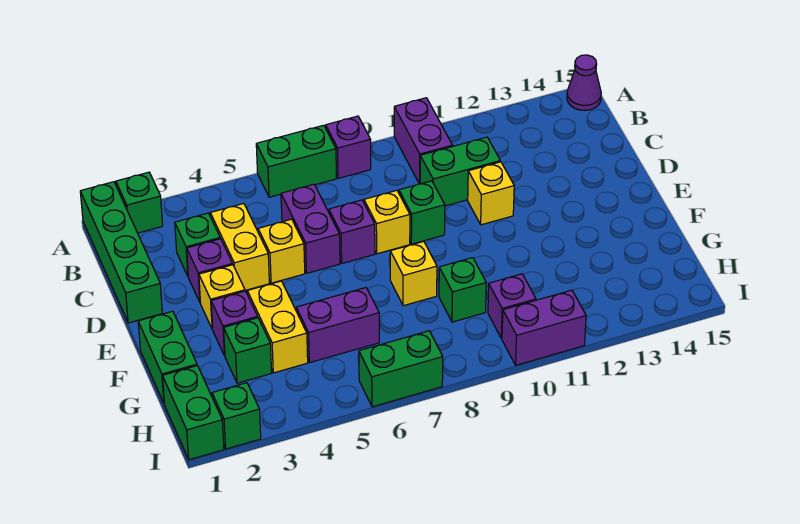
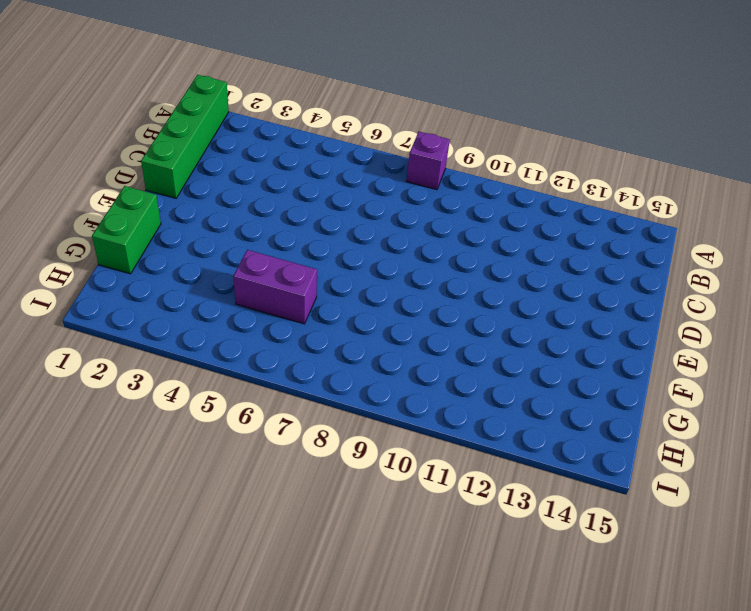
none -> green brick A2 level 1
none -> green brick A6:A7 level 1
none -> purple brick A10:B10 level 1

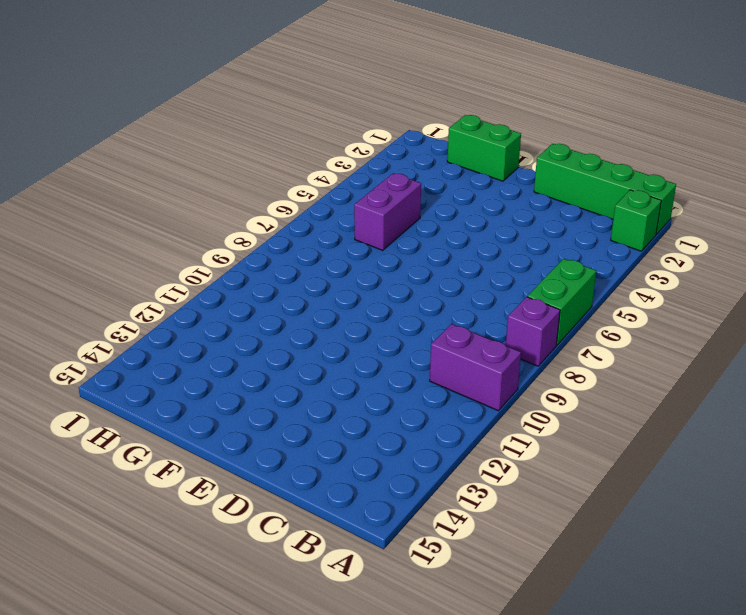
none -> purple cone A15 level 1
none -> green brick C3 level 1
none -> yellow brick C4:D4 level 1

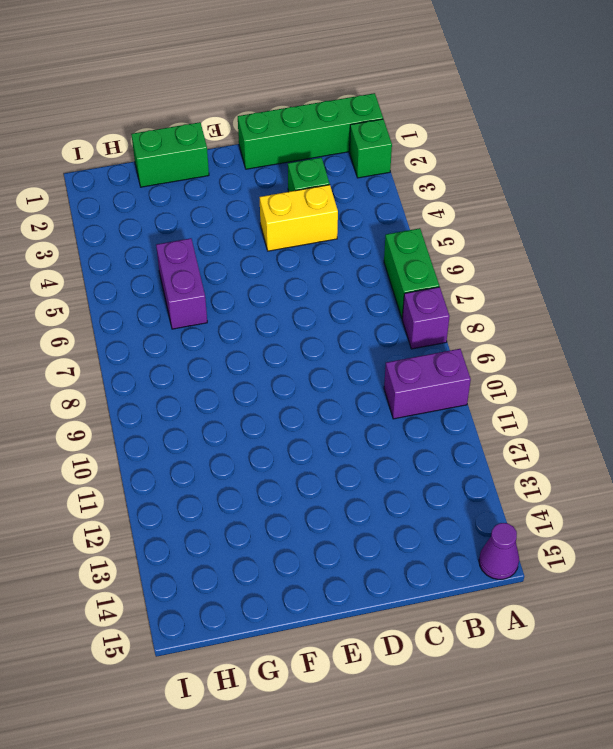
none -> purple brick C6:D6 level 1
none -> green brick C10:C11 level 1
none -> purple brick D3 level 1

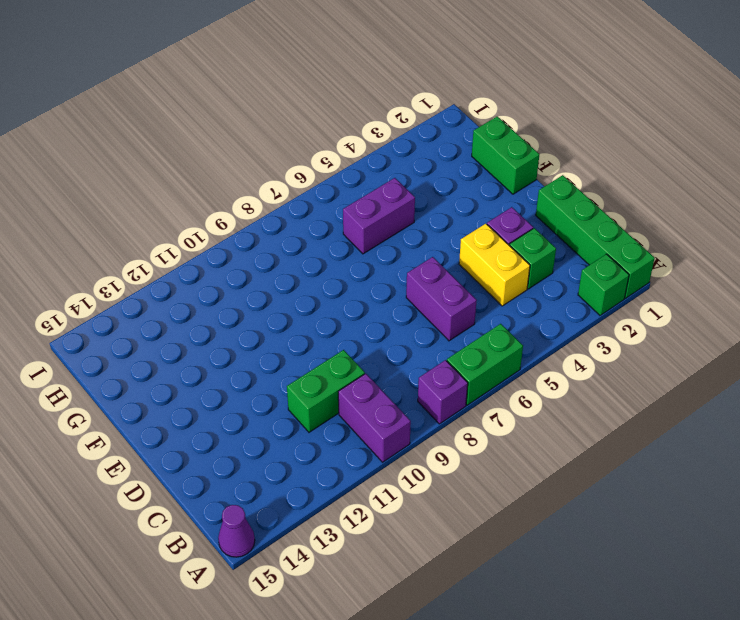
none -> yellow brick D5 level 1
none -> purple brick D7 level 1
none -> yellow brick D8 level 1

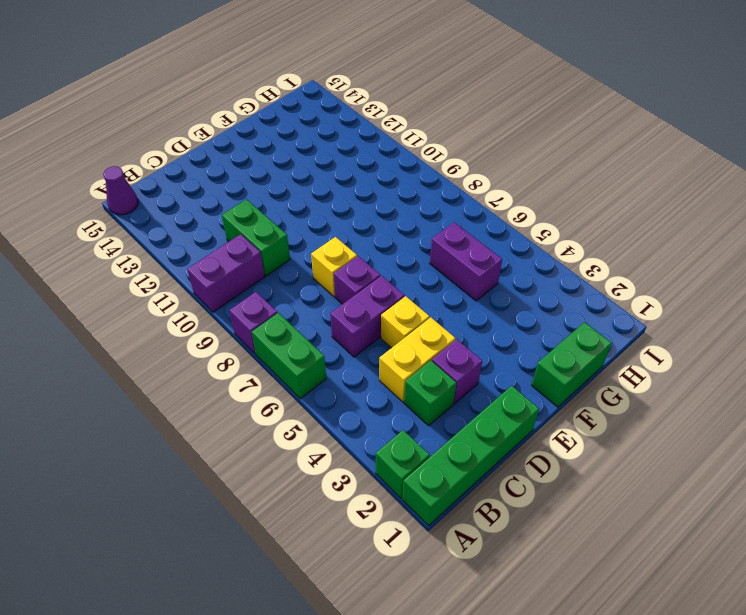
none -> green brick D9 level 1
none -> yellow brick D11 level 1
none -> yellow brick E3 level 1

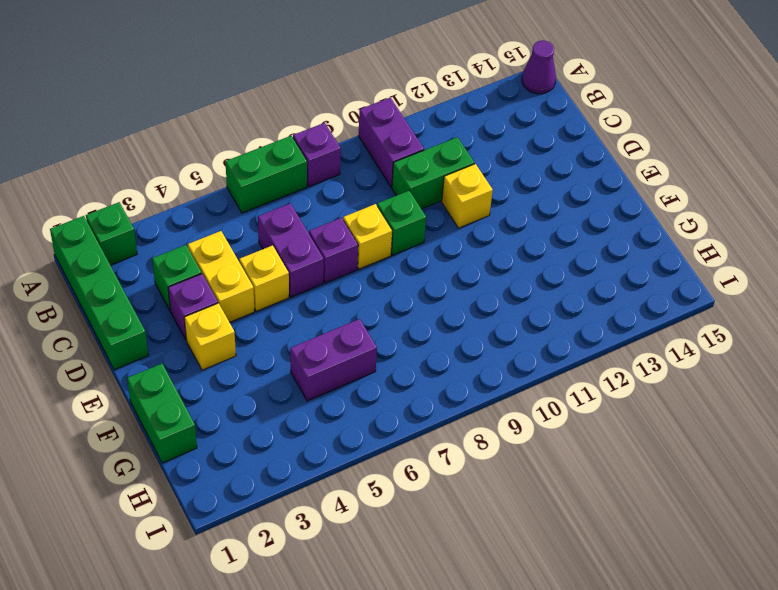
none -> purple brick F3 level 1
none -> yellow brick F4:G4 level 1
none -> yellow brick F8 level 1

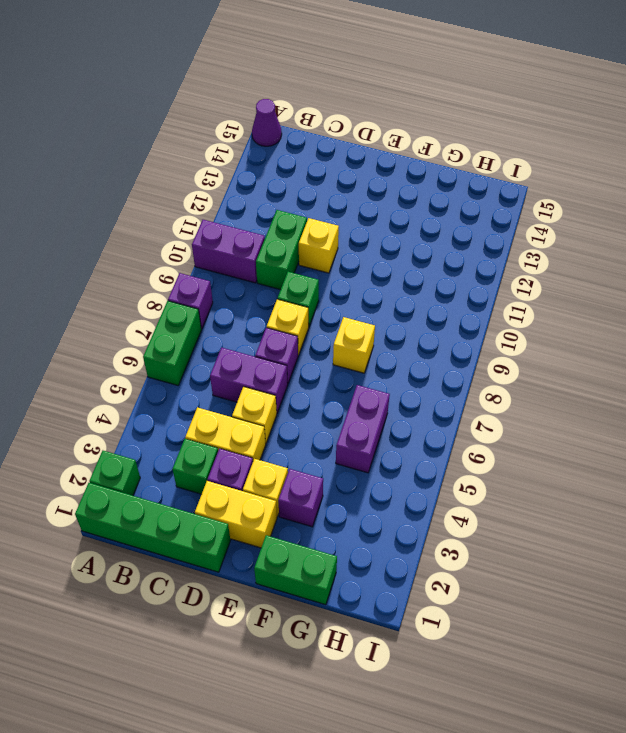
yellow brick D2:E2 level 1 -> yellow brick F4:G4 level 1
none -> green brick G3 level 1
none -> green brick G9 level 1
none -> green brick H1:I1 level 1

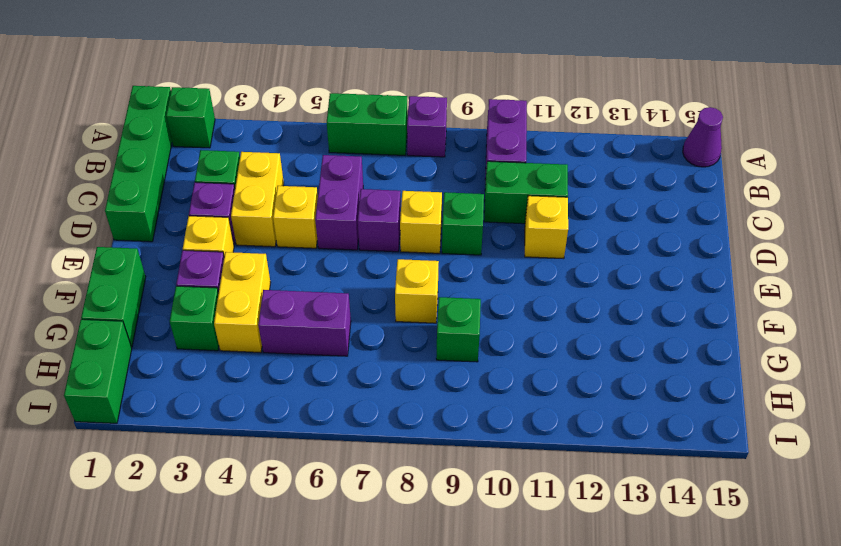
none -> purple brick H10 level 1
none -> green brick I2 level 1
none -> green brick I6:I7 level 1

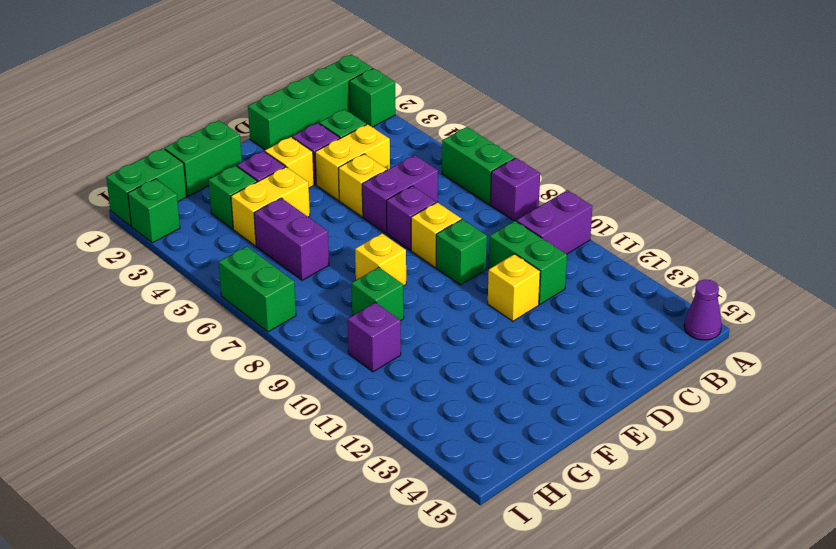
none -> purple brick I10:I11 level 1

